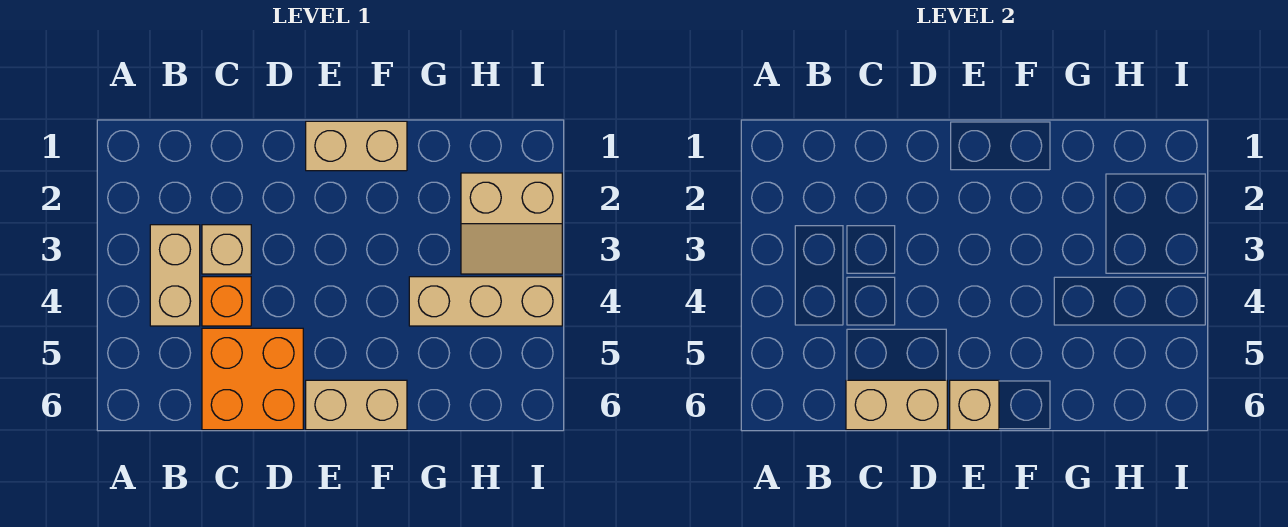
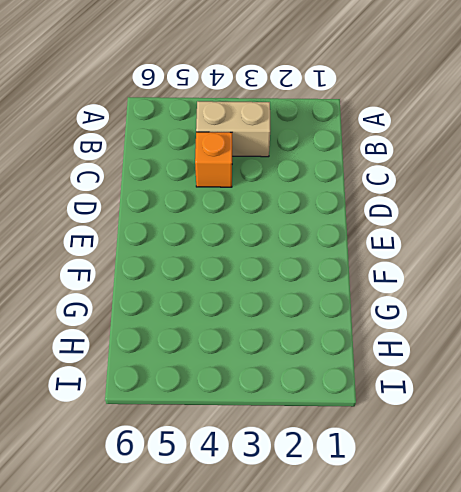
none -> tan brick C3 level 1
none -> orange brick C5:D6 level 1

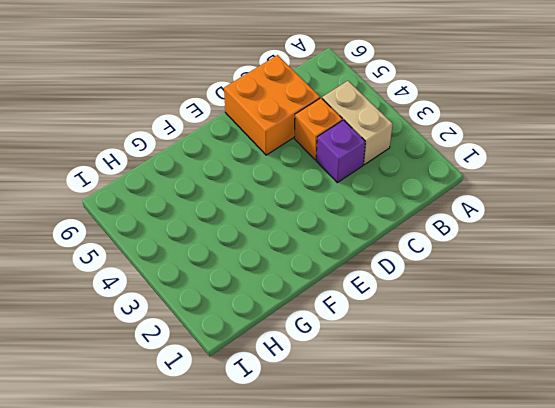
purple brick C3 level 1 -> tan brick C3 level 1
none -> tan brick E1:F1 level 1
none -> tan brick E6:F6 level 1

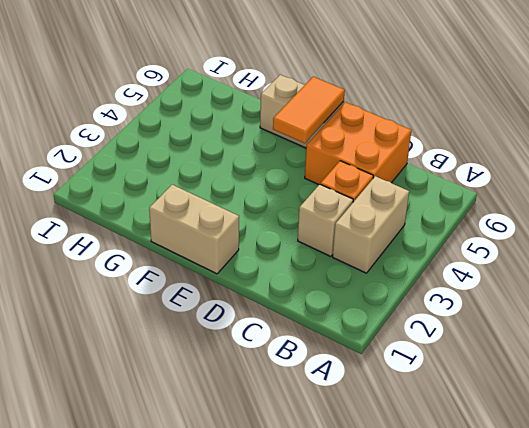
orange tile E5:E6 level 2 -> tan brick E6 level 2
none -> tan brick G4:I4 level 1
none -> tan slope H2:I3 level 1 top 2

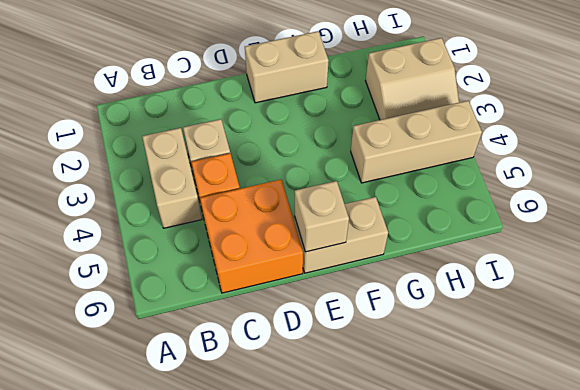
none -> tan brick C6:D6 level 2

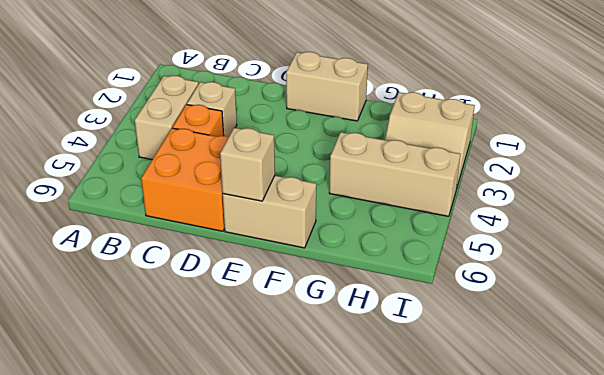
none -> tan brick C6:D6 level 2

